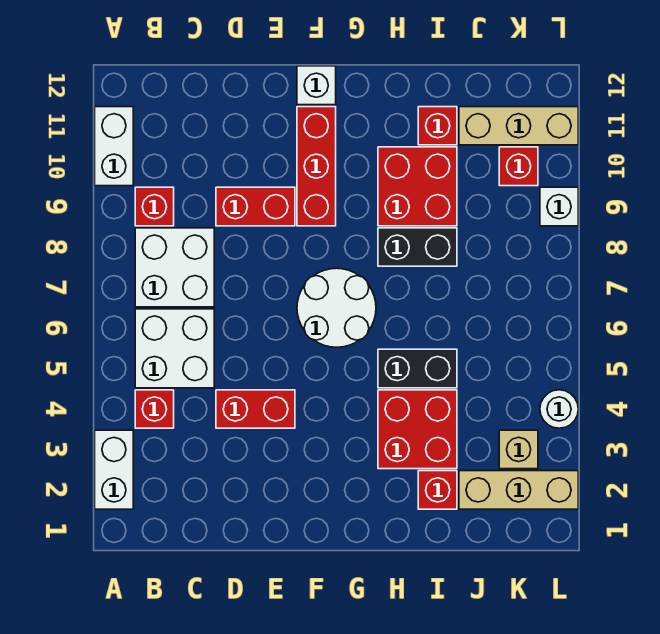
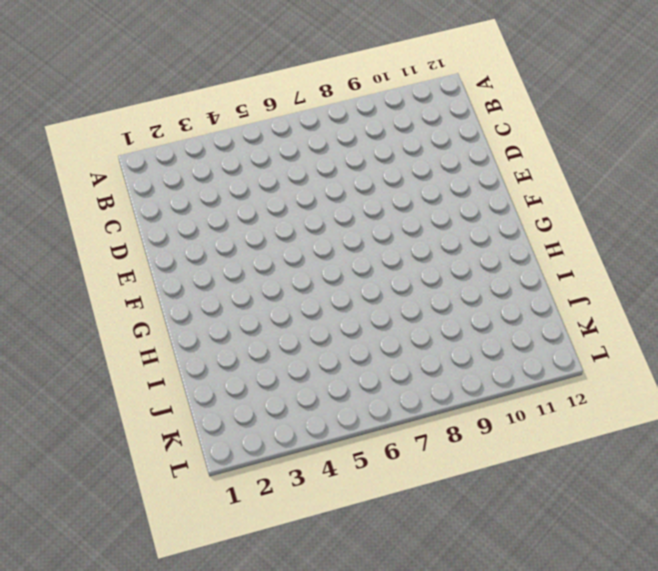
none -> white brick A2:A3 level 1
none -> white brick A10:A11 level 1
none -> red brick B4 level 1

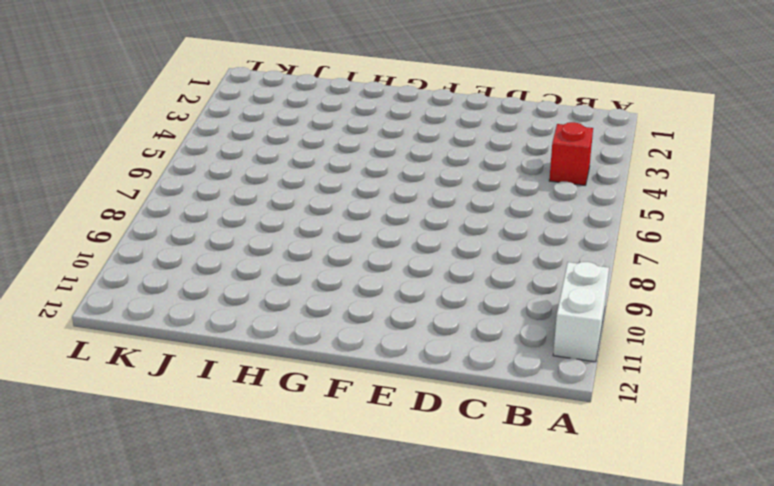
none -> white brick A2:A3 level 1
none -> white brick B5:C6 level 1
none -> white brick B7:C8 level 1

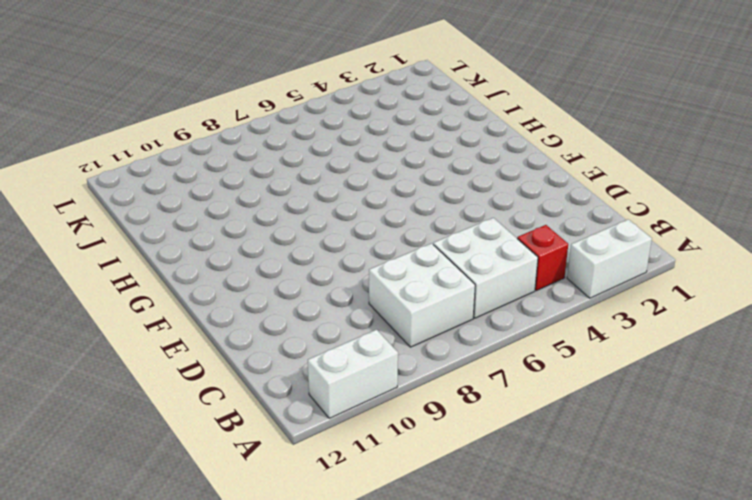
none -> red brick B9 level 1
none -> red brick D4:E4 level 1
none -> red brick D9:E9 level 1

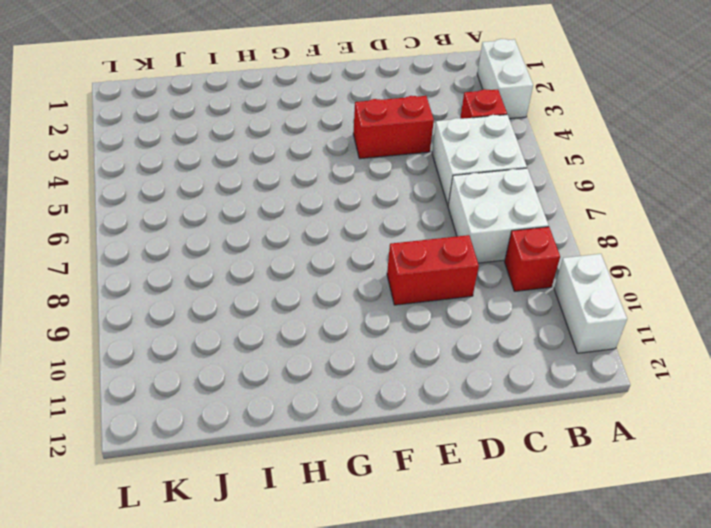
none -> white round brick F6:G7 level 1
none -> red brick F9:F11 level 1
none -> white brick F12 level 1

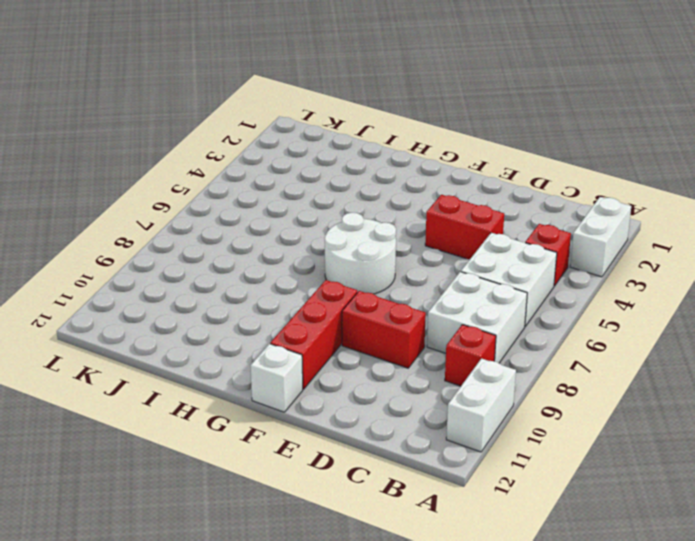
none -> red brick H3:I4 level 1
none -> black brick H5:I5 level 1
none -> black brick H8:I8 level 1

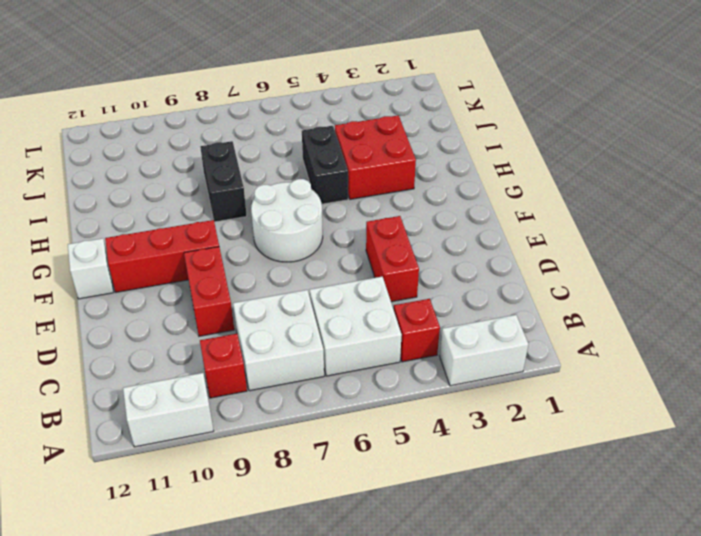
none -> red brick H9:I10 level 1
none -> red brick I2 level 1
none -> red brick I11 level 1

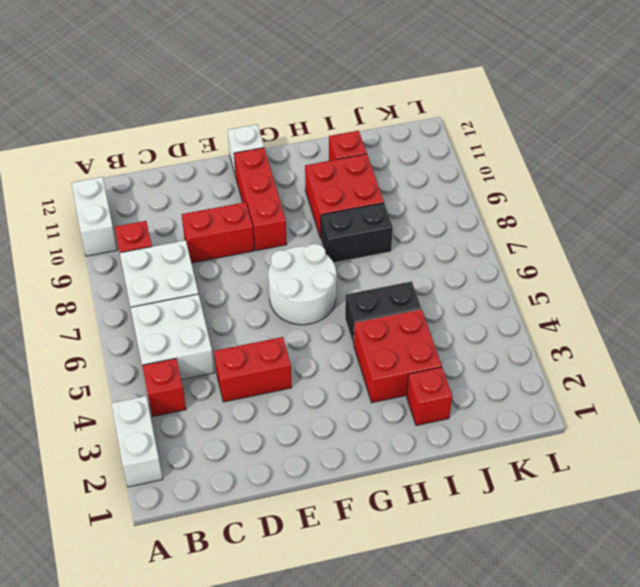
none -> tan brick J2:L2 level 1
none -> tan brick J11:L11 level 1
none -> tan brick K3 level 1

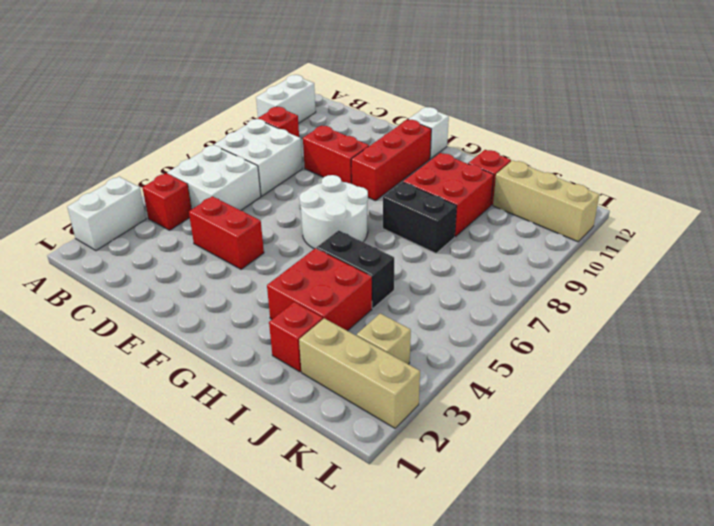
none -> red brick K10 level 1
none -> white round brick L4 level 1
none -> white brick L9 level 1

